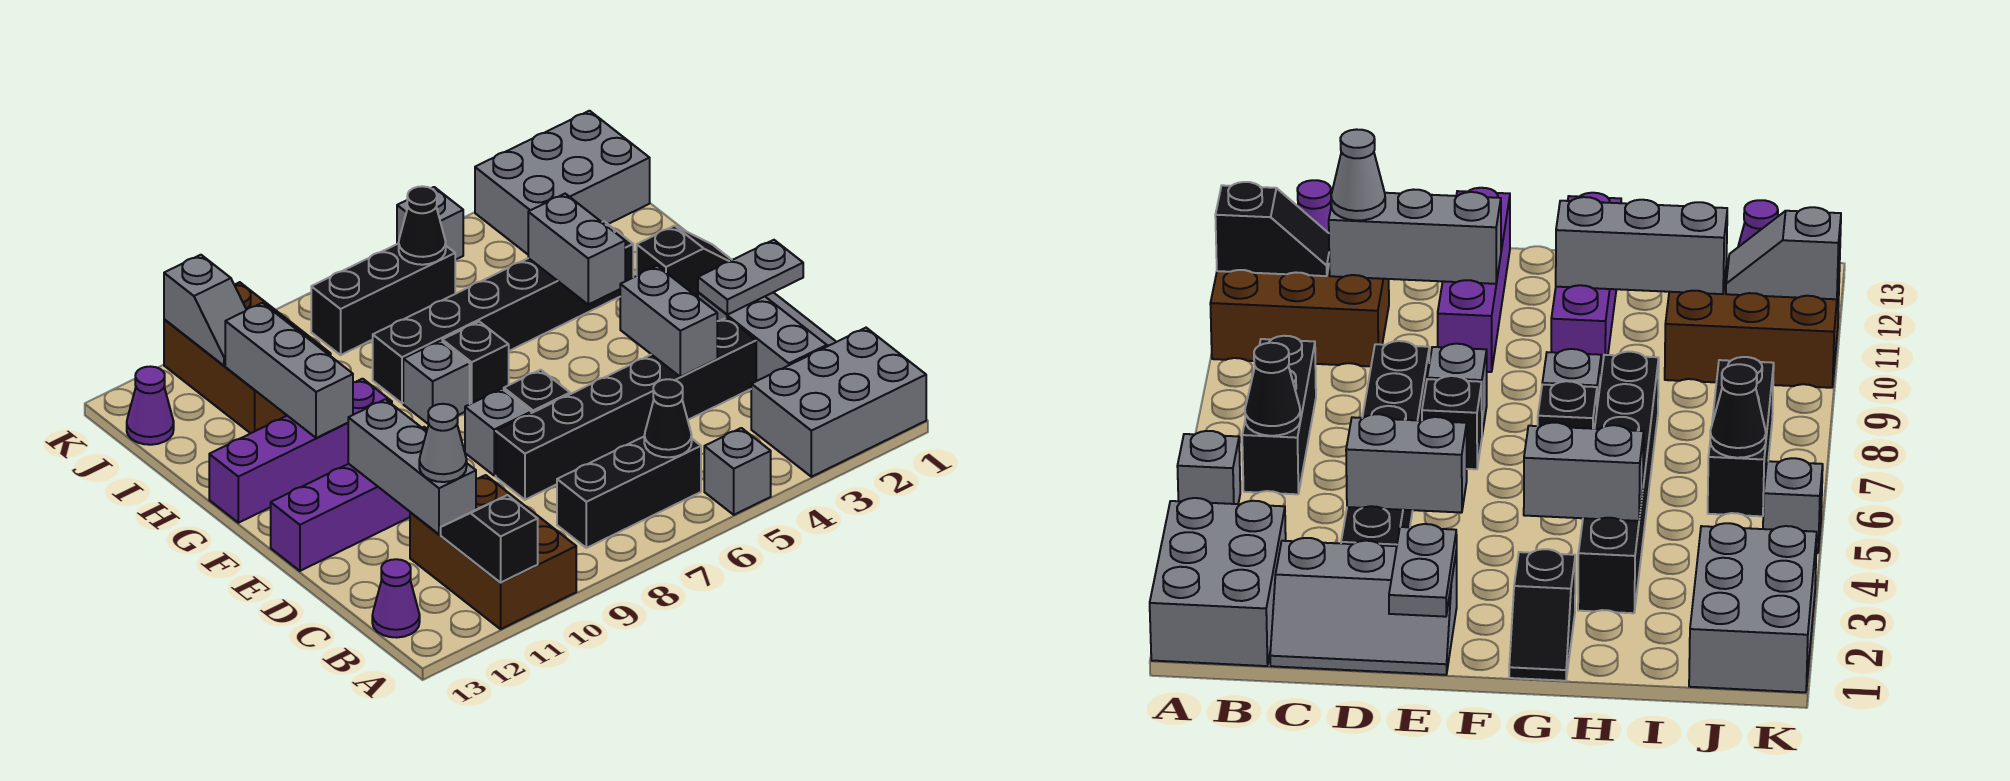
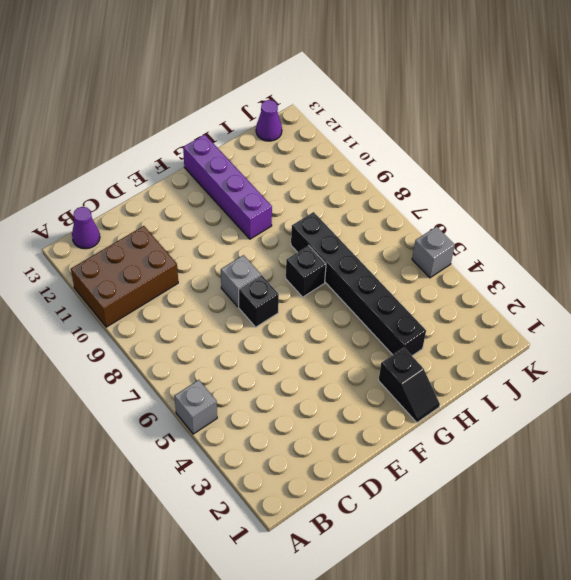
none -> grey brick A1:B3 level 1
none -> black brick B6:B8 level 1
none -> grey slope C1:E2 level 1 top 2
none -> black brick D3:D8 level 1

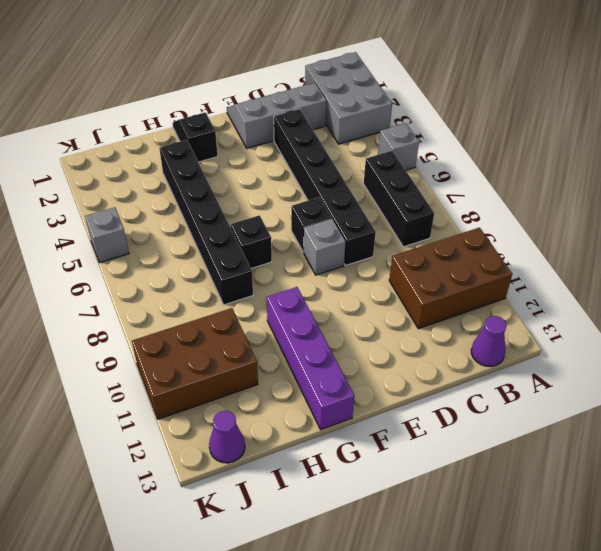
none -> purple brick E10:E13 level 1
none -> grey brick G8 level 1
none -> grey brick J1:K3 level 1
none -> black brick J6:J8 level 1

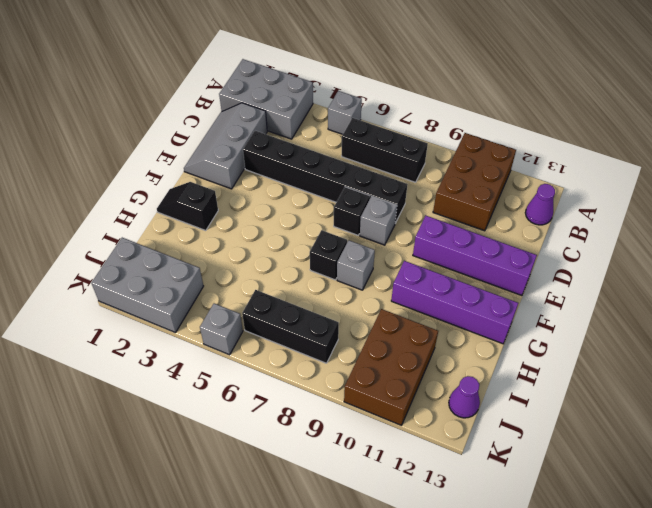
none -> black brick H3:H8 level 1
none -> black slope A11:B11 level 2 top A
none -> black cone B6 level 2
none -> grey brick C11:E11 level 2

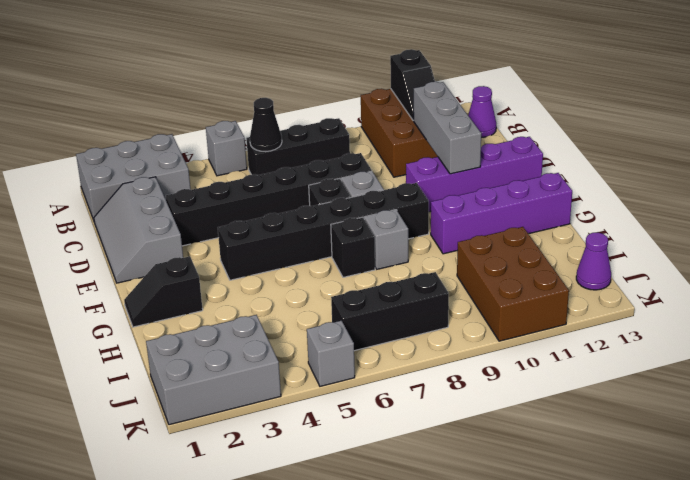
black brick F4:F9 level 1 -> black brick H3:H8 level 1
none -> grey brick D4:E4 level 2
none -> grey plate E1:E2 level 2
none -> grey brick G4:H4 level 2
none -> grey brick G11:I11 level 2

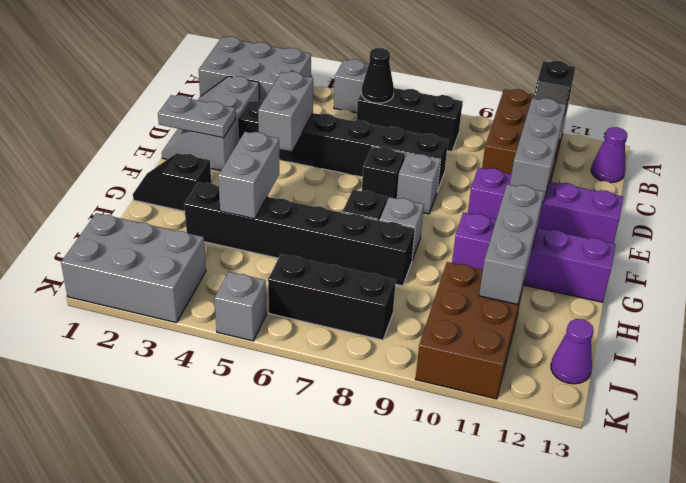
none -> black cone J6 level 2
none -> grey slope J11:K11 level 2 top K
none -> grey cone C11 level 3

